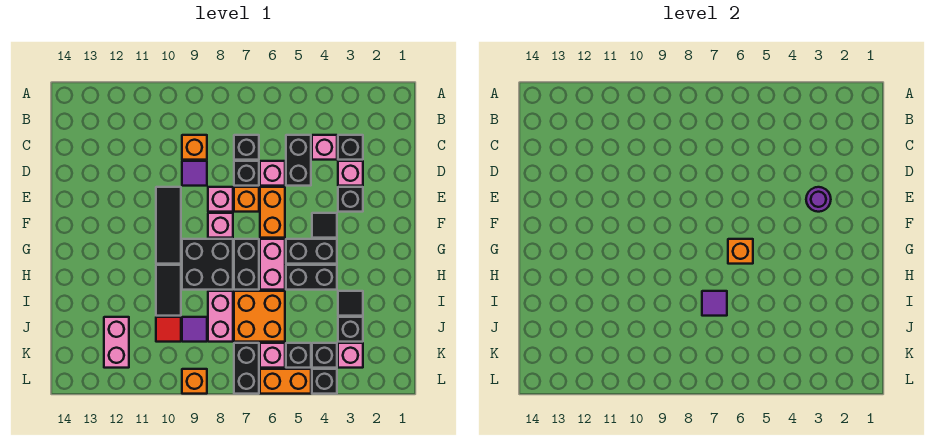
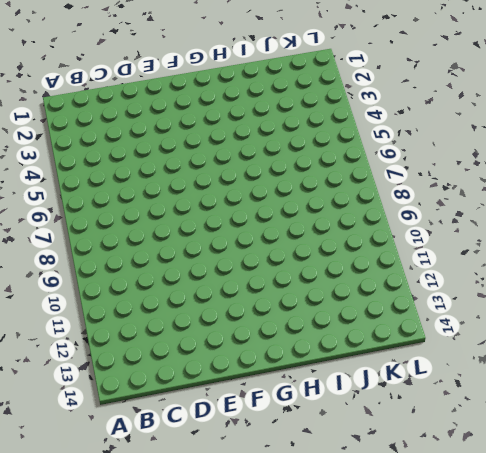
none -> black brick C3 level 1
none -> pink brick C4 level 1
none -> black brick C5:D5 level 1
none -> black brick C7 level 1

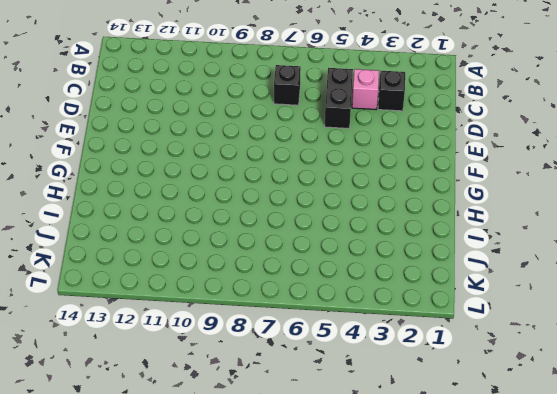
none -> orange brick C9 level 1
none -> pink brick D3 level 1
none -> pink brick D6 level 1
none -> black brick D7 level 1

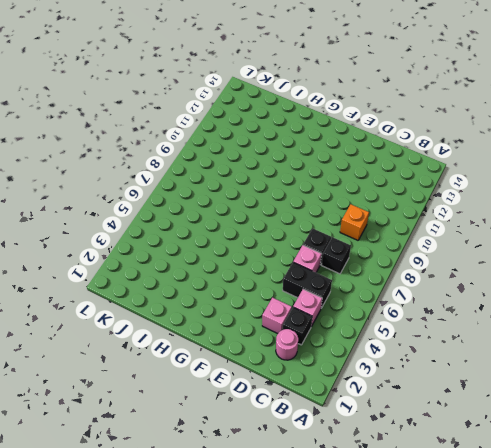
pink round brick C2 level 1 -> none
none -> purple tile D9 level 1
none -> black brick E3 level 1
none -> orange brick E6:F6 level 1
none -> orange brick E7 level 1

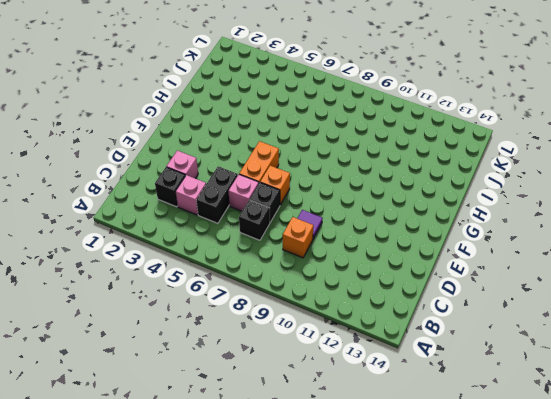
none -> black brick E3 level 1
none -> pink brick E8 level 1
none -> black tile E10:G10 level 1
none -> black tile F4 level 1

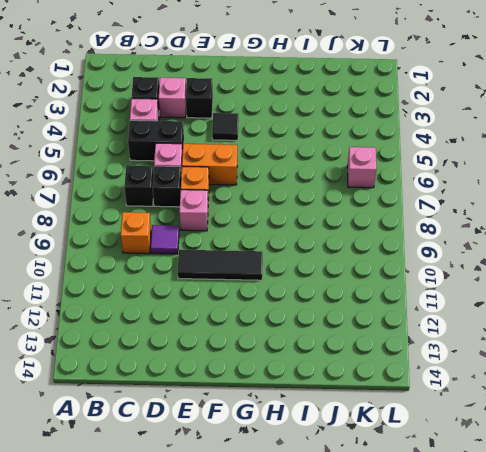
none -> pink brick F8 level 1
none -> black brick G4:G5 level 1
none -> pink brick G6:H6 level 1
none -> black brick G7:H7 level 1

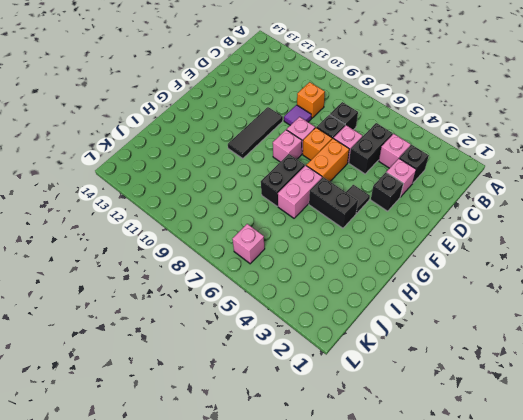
none -> black brick G8:H9 level 1
none -> black brick H4:H5 level 1
none -> black tile H10:I10 level 1
none -> black tile I3 level 1

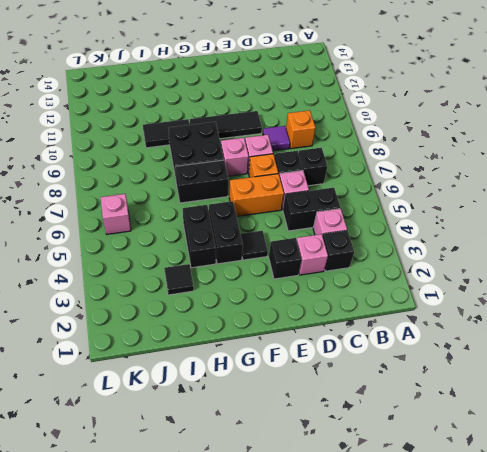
none -> pink brick G6:H6 level 1
none -> orange brick I6:J7 level 1
none -> pink brick I8:J8 level 1
none -> black brick J3 level 1

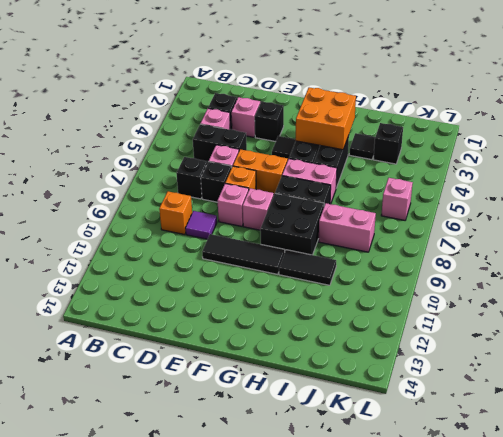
orange brick G3:H4 level 2 -> orange brick I6:J7 level 1
none -> purple tile J9 level 1
none -> red tile J10 level 1
none -> pink brick J12:K12 level 1
none -> pink brick K3 level 1

